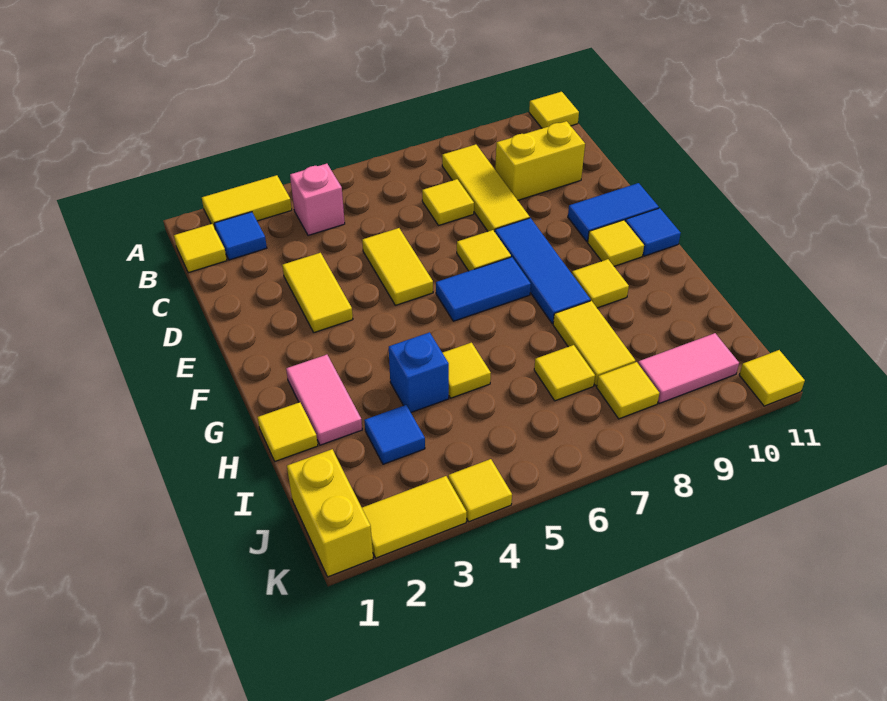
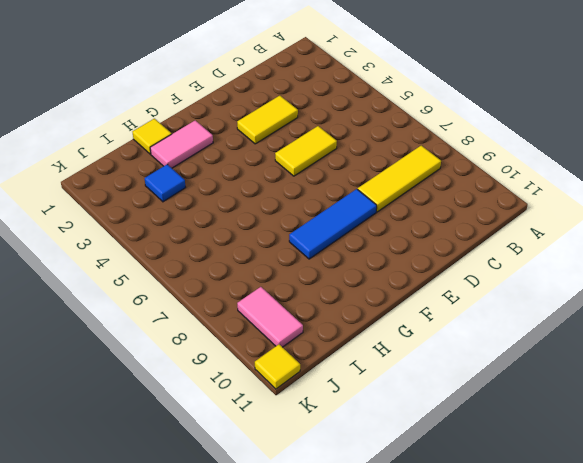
none -> yellow tile A2:A3 level 1
none -> yellow tile A11 level 1
none -> yellow tile B1 level 1
none -> blue tile B2 level 1

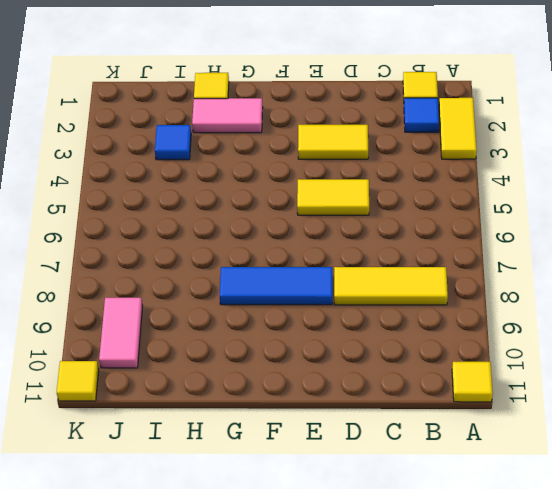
none -> pink brick B4 level 1
none -> yellow tile C7 level 1
none -> yellow brick C9:C10 level 1
none -> yellow tile E7 level 1

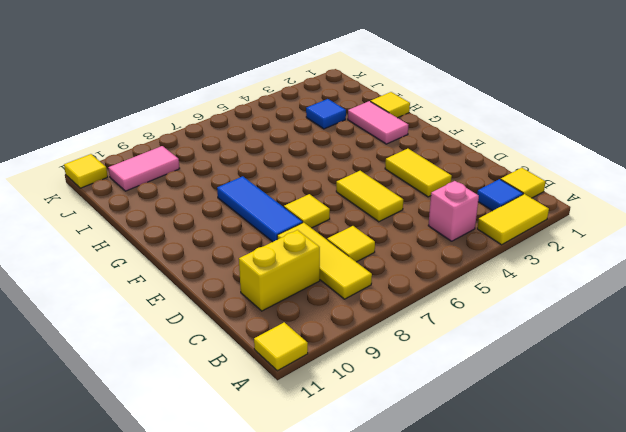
none -> blue tile E10:E11 level 1
none -> blue tile F6:F7 level 1
none -> yellow tile F10 level 1
none -> blue tile F11 level 1

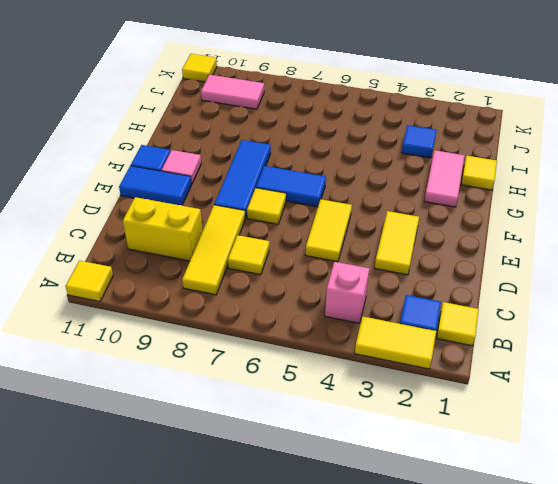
pink tile F10 level 1 -> yellow tile F10 level 1
none -> yellow tile G9 level 1
none -> blue brick H4 level 1
none -> yellow tile H5 level 1
none -> yellow tile H8:I8 level 1

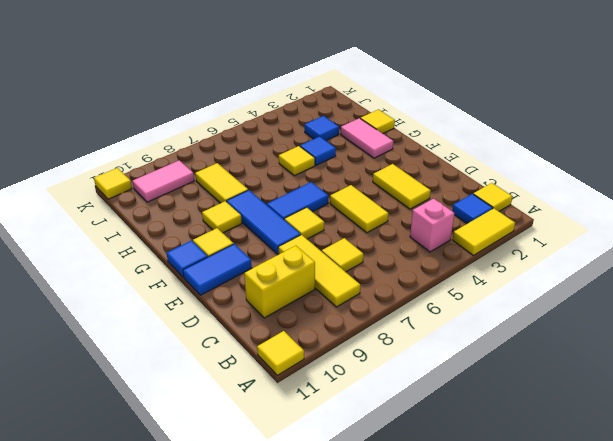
blue tile H4 level 1 -> blue brick H4 level 1
none -> yellow tile I7 level 1
none -> yellow brick J1:K1 level 1
none -> yellow tile J8 level 1
none -> yellow tile K2:K3 level 1

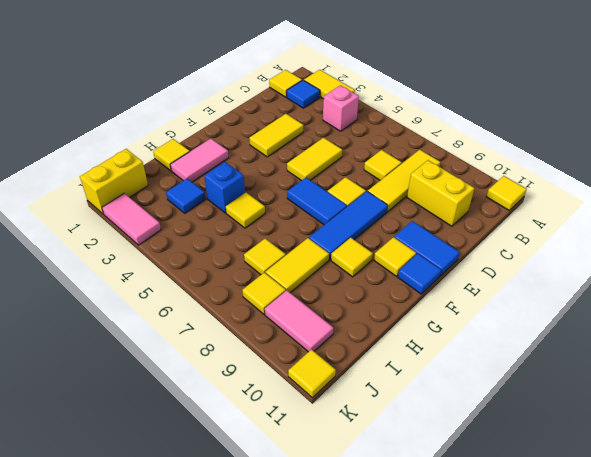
pink tile K2:K3 level 1 -> yellow tile K2:K3 level 1
none -> yellow tile K4 level 1

